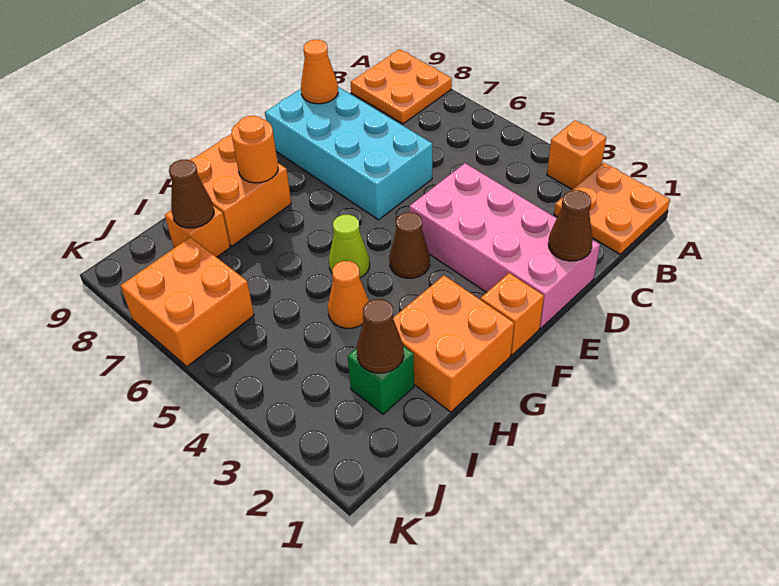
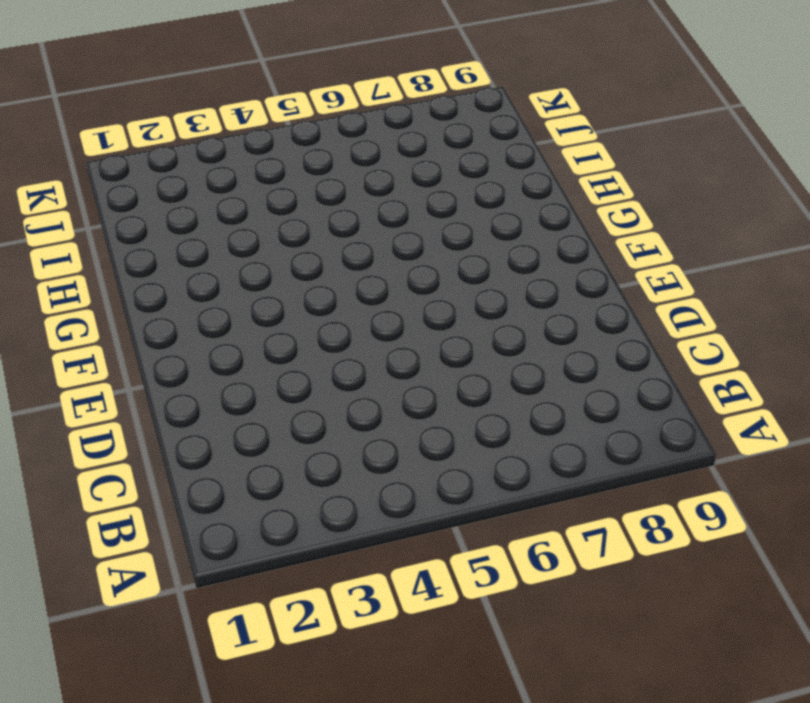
none -> orange plate A1:B2 level 1
none -> orange brick A3 level 1
none -> orange plate A8:B9 level 1

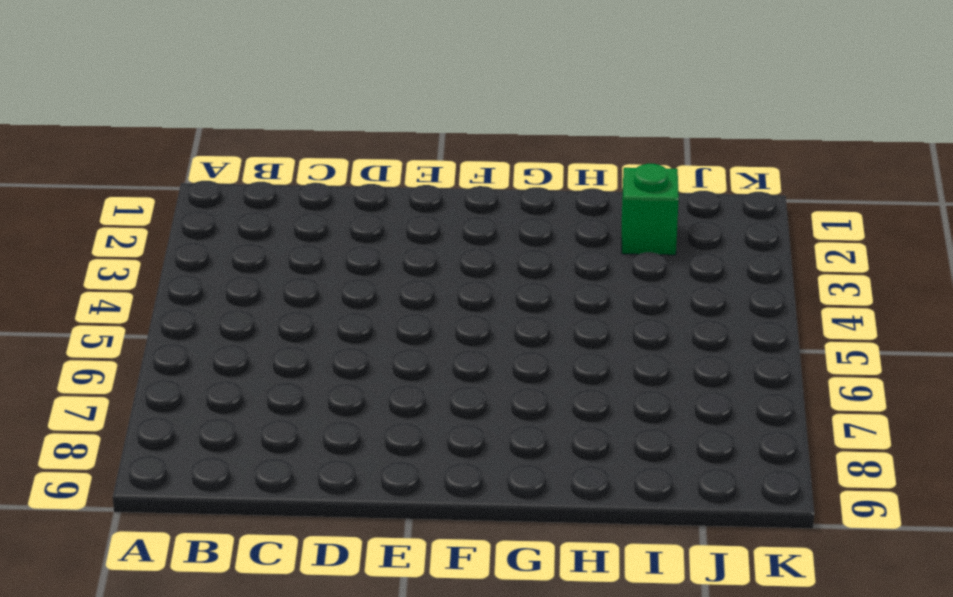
none -> orange plate A1:B2 level 1
none -> orange brick A3 level 1
none -> orange plate A8:B9 level 1

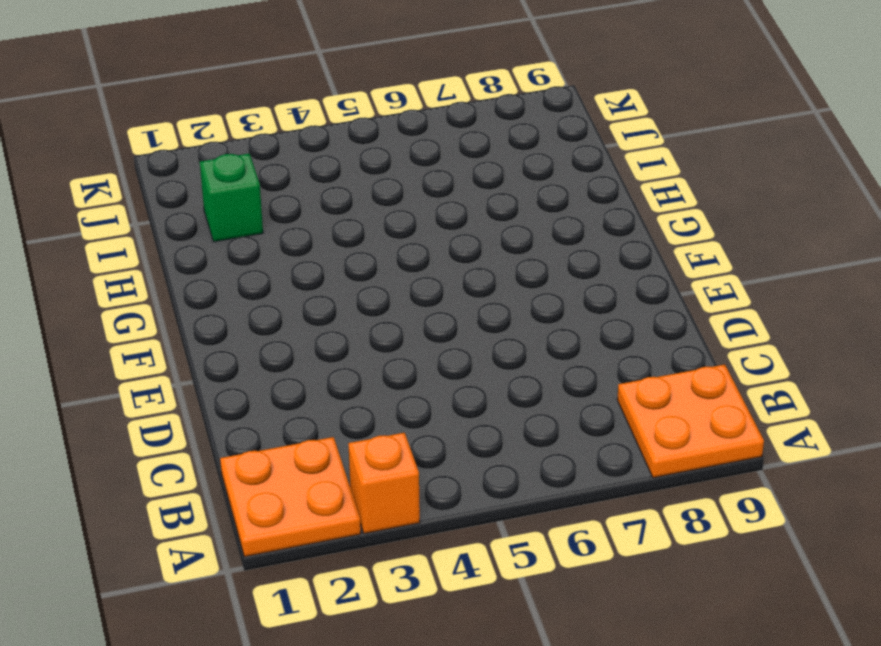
none -> pink brick D1:E4 level 1
none -> cyan brick D6:E9 level 1
none -> orange brick F1 level 1

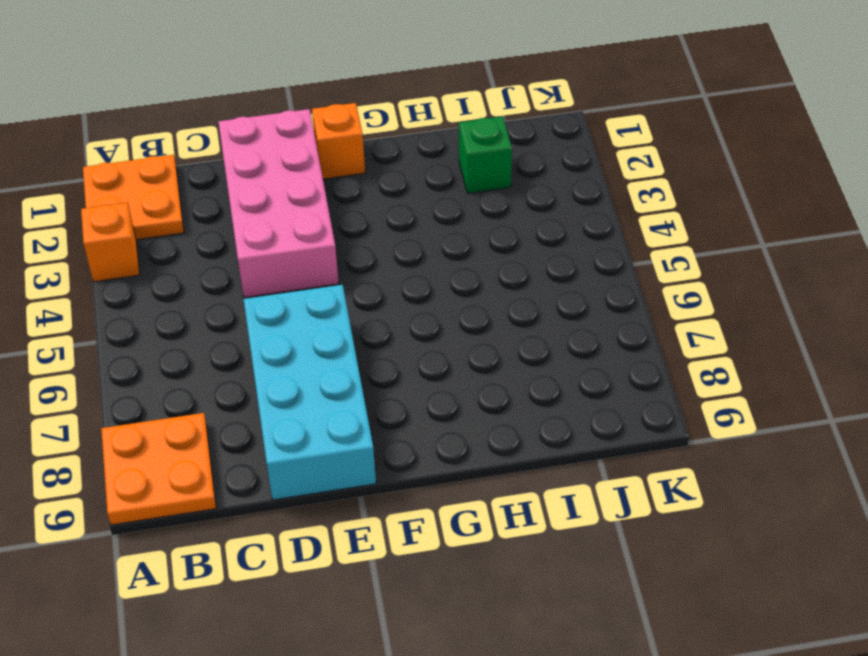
none -> brown cone F4 level 1
none -> orange brick G1:H2 level 1
none -> lime cone G5 level 1

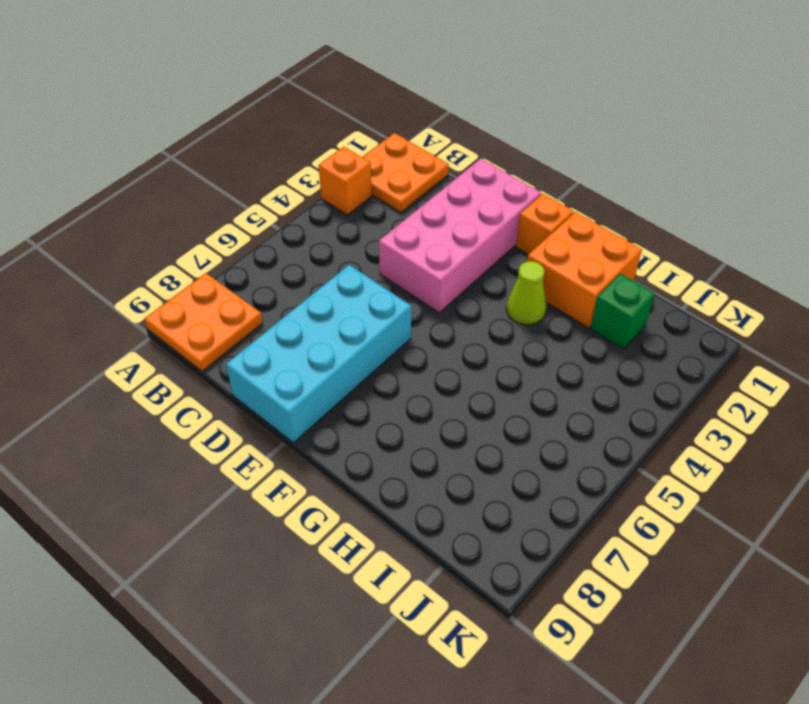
lime cone G3 level 1 -> lime cone G5 level 1
none -> brown cone F4 level 1
none -> orange brick G8:H9 level 1
none -> orange cone H4 level 1

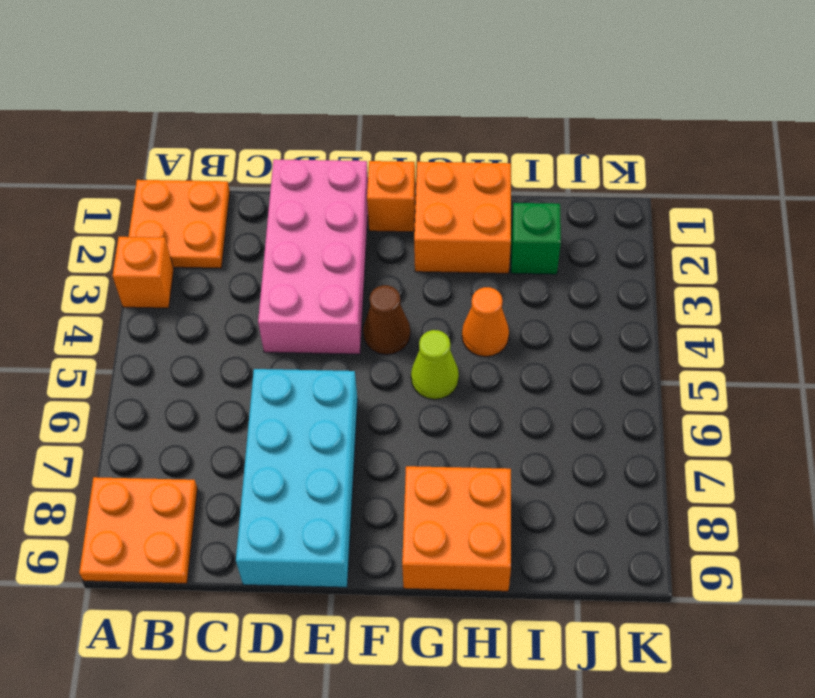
none -> orange brick I8 level 1
none -> orange brick J6:K7 level 1
none -> brown cone D1 level 2

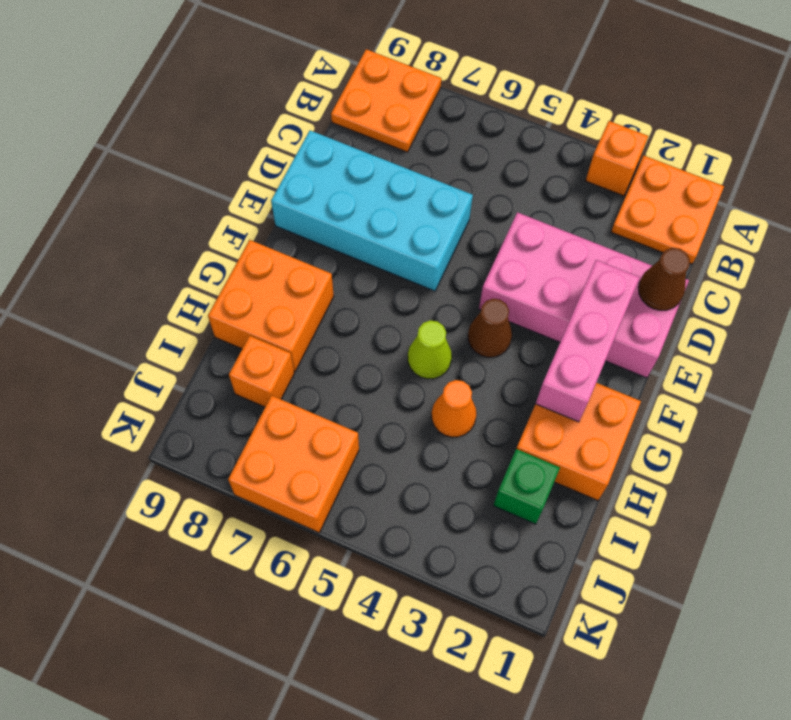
pink brick E2:G2 level 2 -> none
none -> orange brick F1 level 1
none -> orange cone D9 level 2
none -> orange round brick G8 level 2

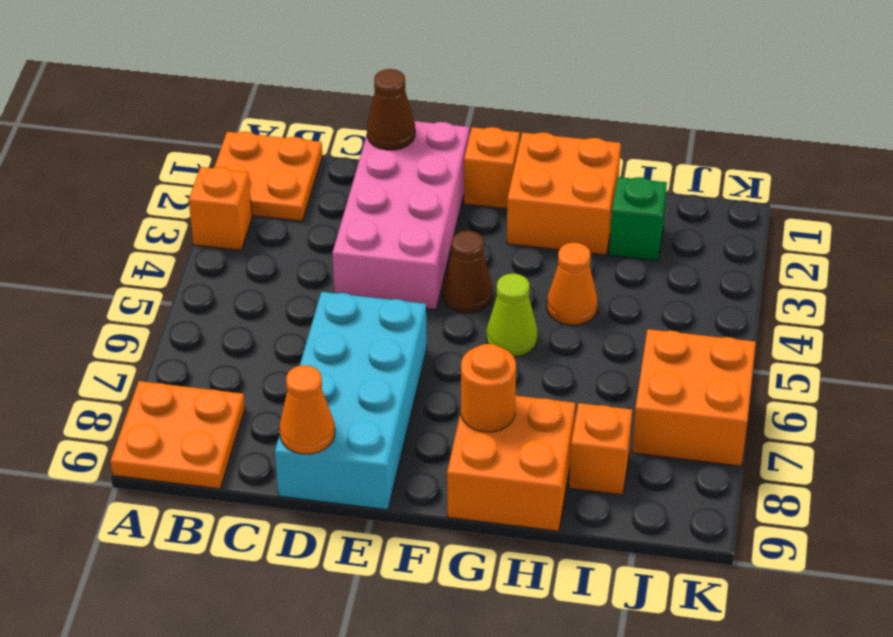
none -> brown cone I2 level 2
none -> brown cone I8 level 2

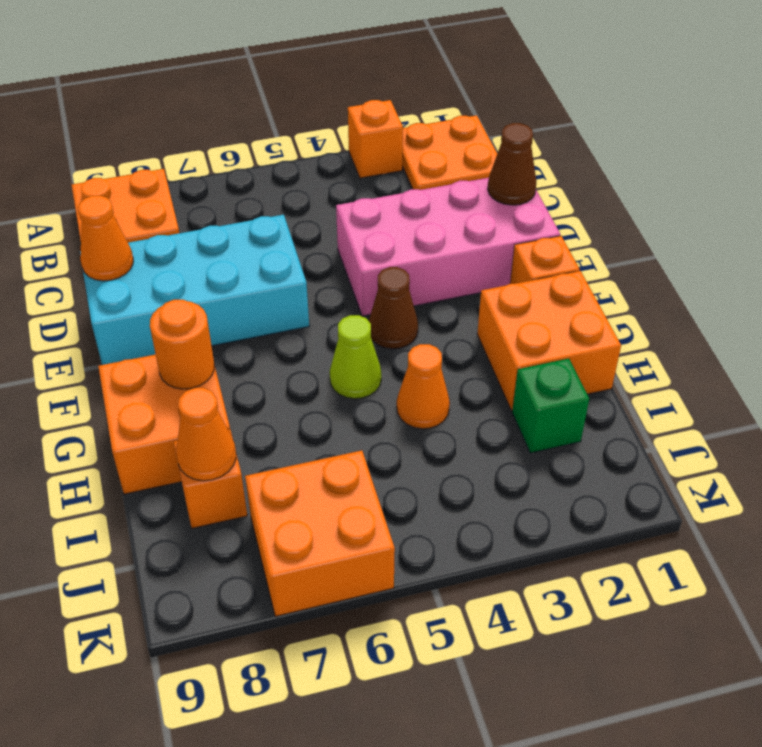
orange cone I8 level 2 -> brown cone I8 level 2
none -> brown cone I2 level 2

